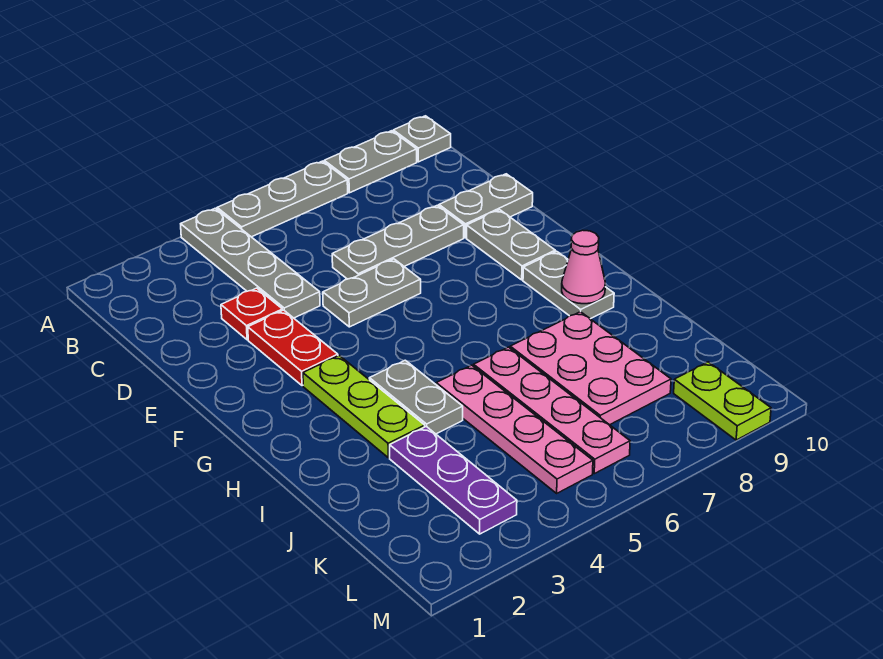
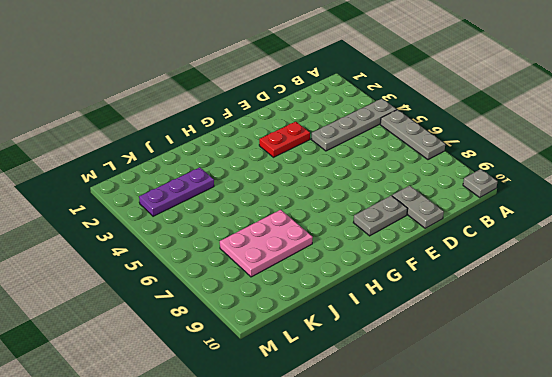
none -> grey plate A8:A9 level 1
none -> red plate D3 level 1
none -> grey plate D6:D8 level 1

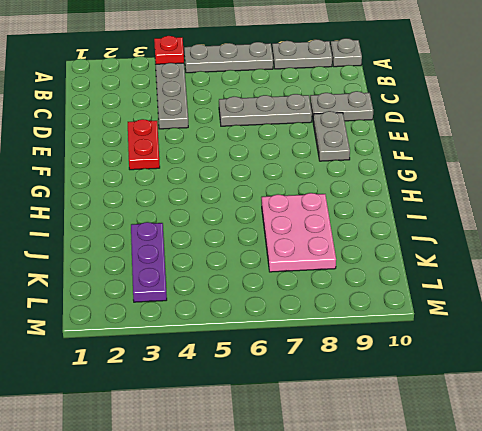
red plate A4 level 2 -> red plate D3 level 1
none -> grey plate E5:E6 level 1
none -> lime plate G3:I3 level 1
none -> grey plate G9:H9 level 1

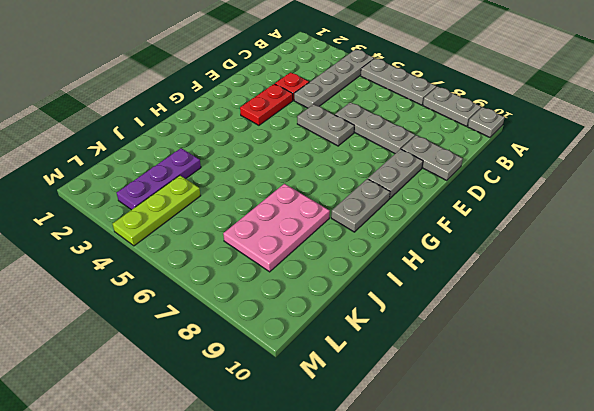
lime plate K4:M4 level 1 -> lime plate G3:I3 level 1
none -> grey plate H4:I4 level 1
none -> pink plate I5:L5 level 1
none -> pink plate I6:L6 level 1

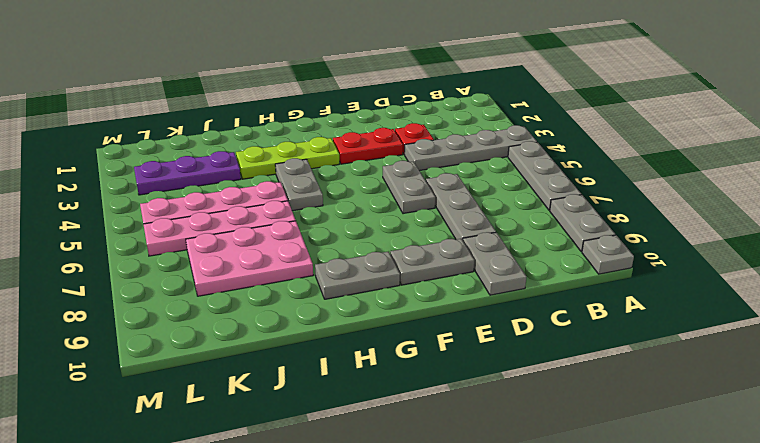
grey plate H4:H5 level 1 -> grey plate H4:I4 level 1
none -> lime plate L9:M9 level 1
none -> pink cone H9 level 2

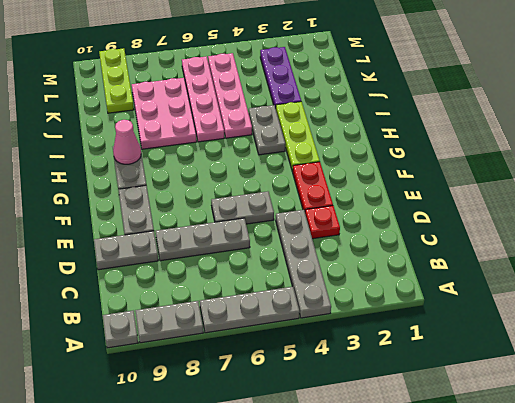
lime plate K9:M9 level 1 -> lime plate L9:M9 level 1

